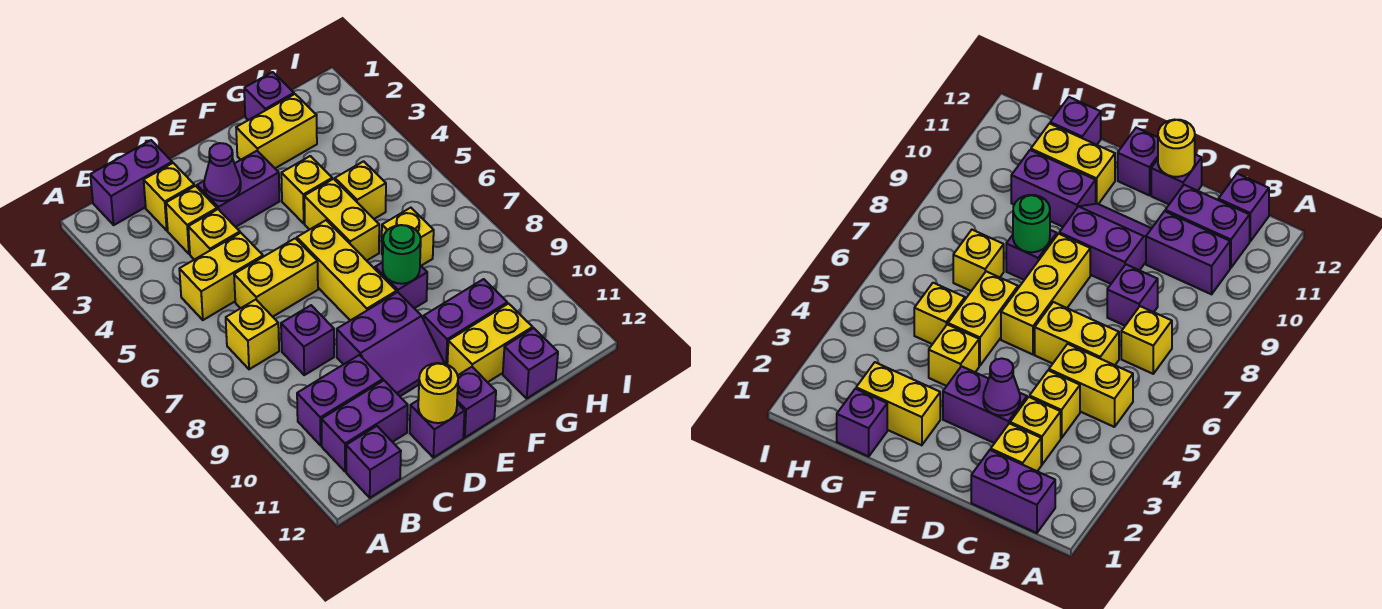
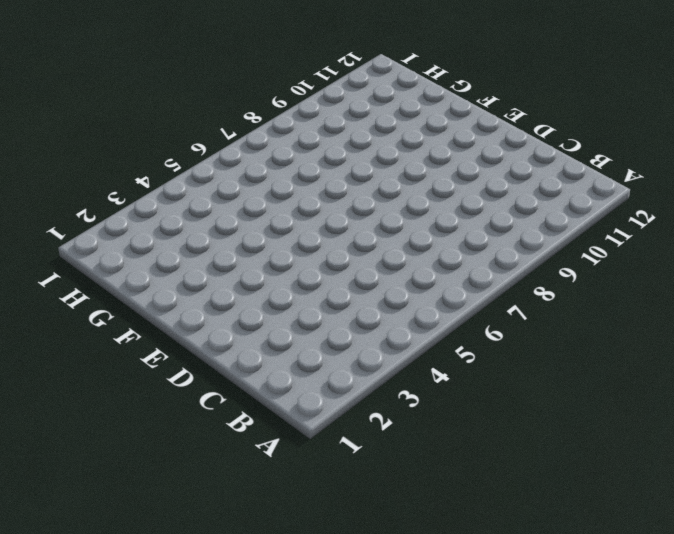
none -> purple brick B1:C1 level 1
none -> yellow brick B5:C5 level 1
none -> yellow brick B7 level 1

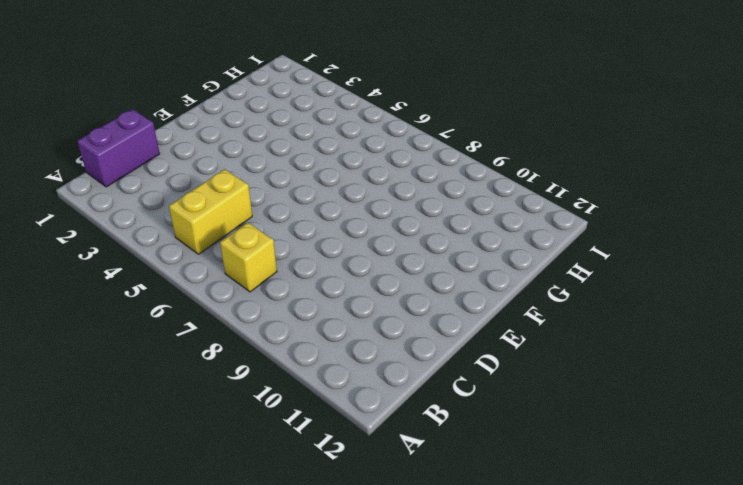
none -> purple brick B10:C10 level 1
none -> purple brick B11:C11 level 1
none -> purple brick B12 level 1

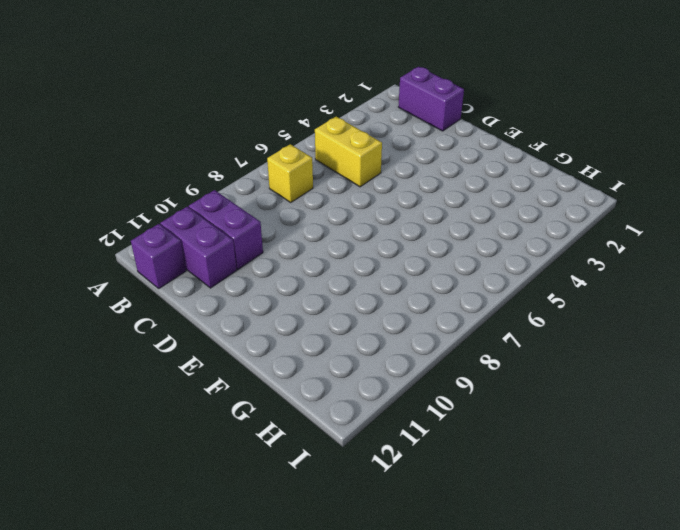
none -> yellow brick C2 level 1
none -> yellow brick C3 level 1
none -> yellow brick C4 level 1

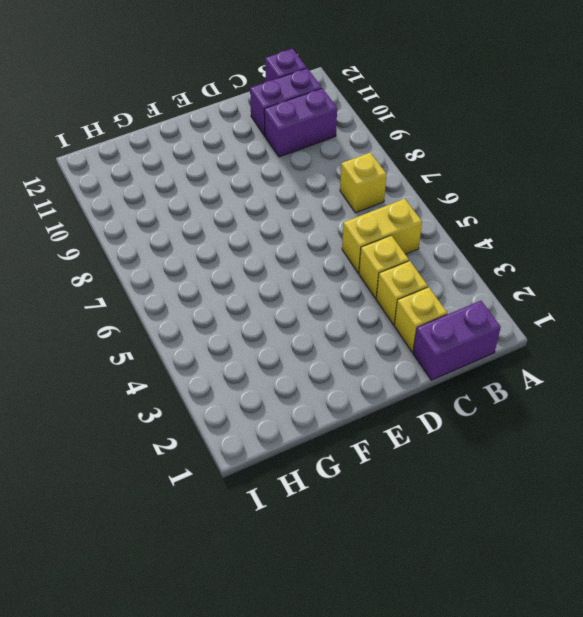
none -> yellow brick C6:D6 level 1
none -> purple brick C8 level 1
none -> purple brick D3:E3 level 1

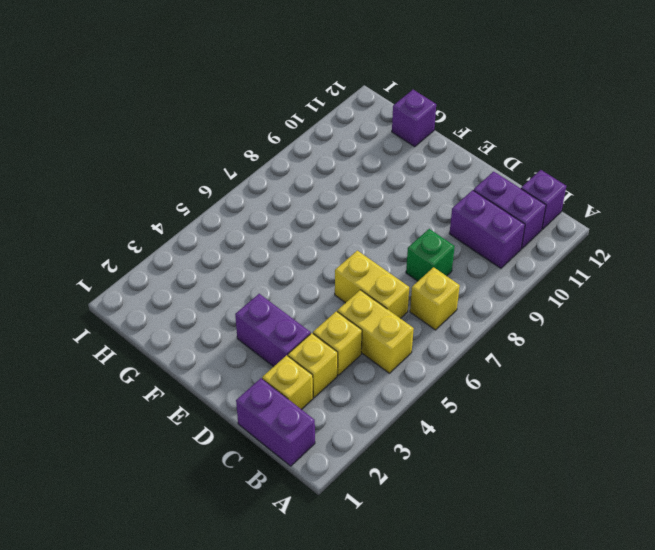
green brick C8 level 1 -> purple brick C8 level 1
none -> purple slope D9:E10 level 1 top 9
none -> purple brick D12 level 1
none -> yellow brick E6:E8 level 1

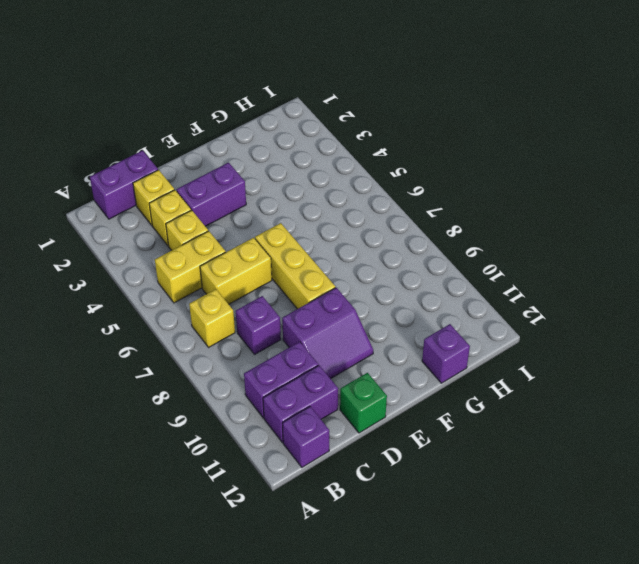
green brick D12 level 1 -> purple brick D12 level 1
none -> purple brick E12 level 1
none -> yellow brick F2:G2 level 1
none -> yellow brick F4 level 1

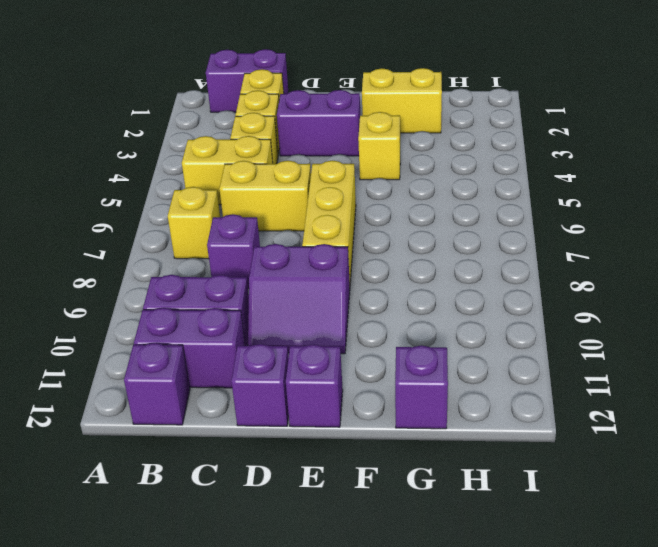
none -> yellow brick F5:F6 level 1
none -> purple brick F8 level 1
none -> purple brick F10:G10 level 1

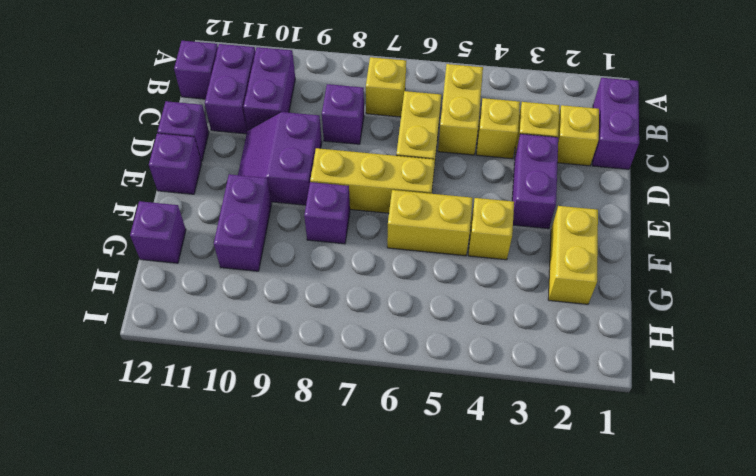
none -> yellow brick F11:G11 level 1
none -> purple brick G1 level 1
none -> yellow brick G5 level 1

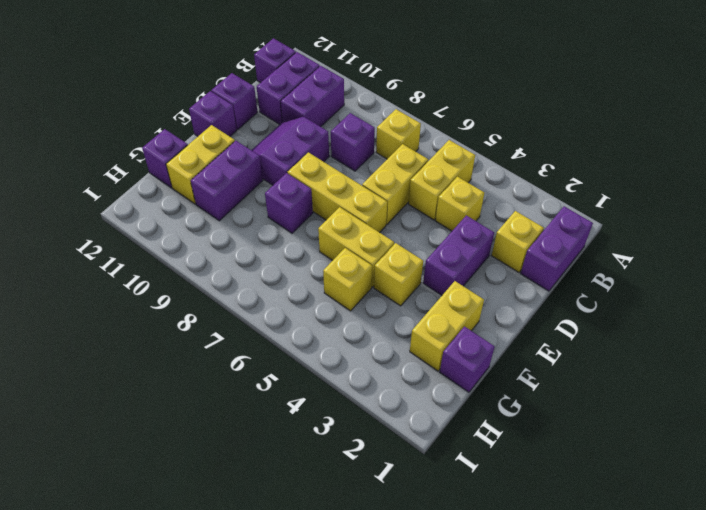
none -> yellow brick C3 level 1
none -> yellow brick G7 level 1
none -> purple cone D3 level 2

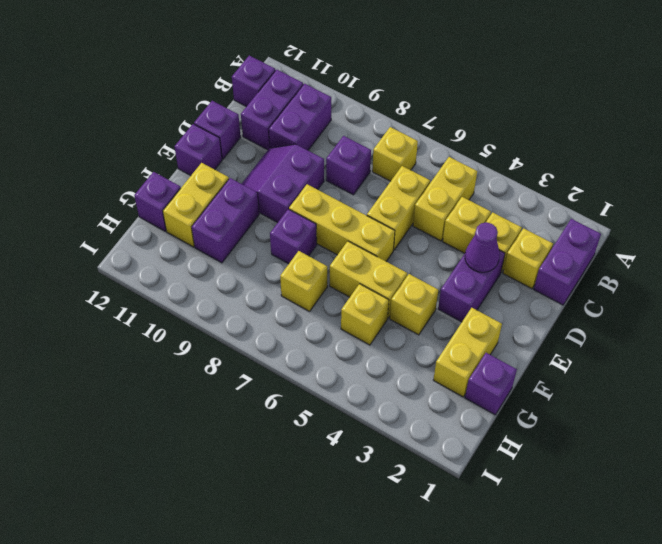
none -> yellow round brick D12 level 2
none -> green round brick F8 level 2

